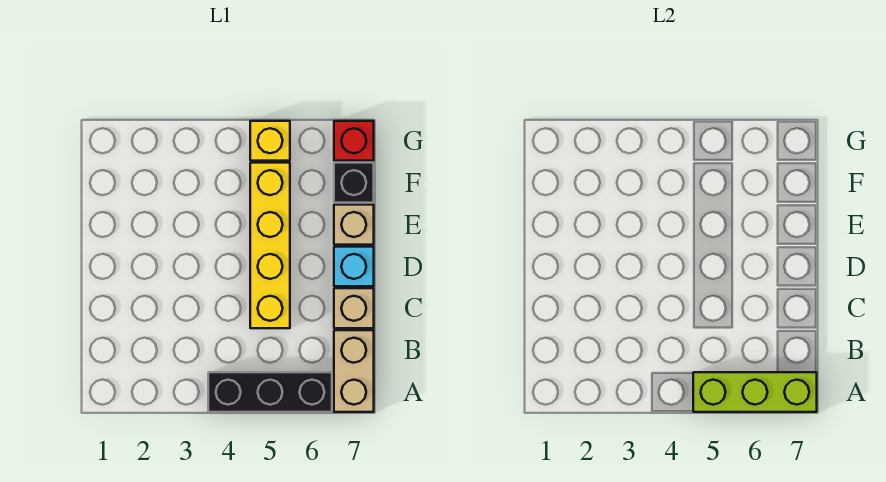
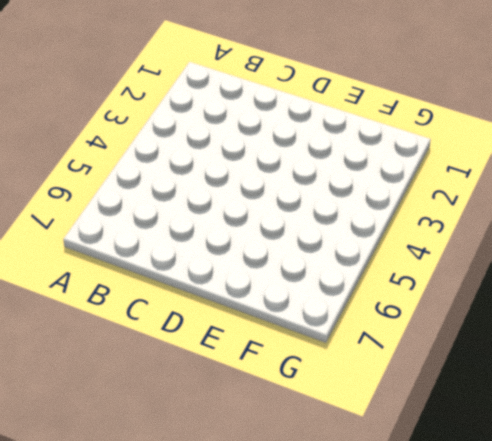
none -> black brick A4:A6 level 1
none -> tan brick A7:B7 level 1

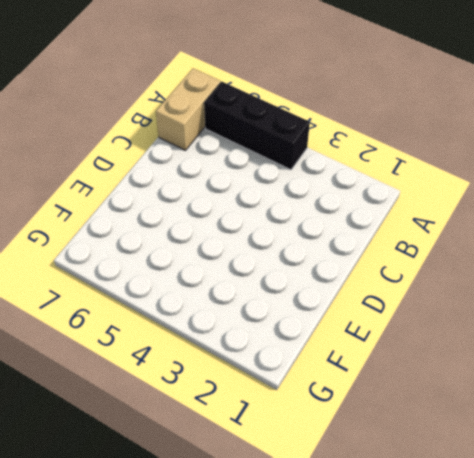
none -> yellow brick C5:F5 level 1
none -> tan brick C7 level 1

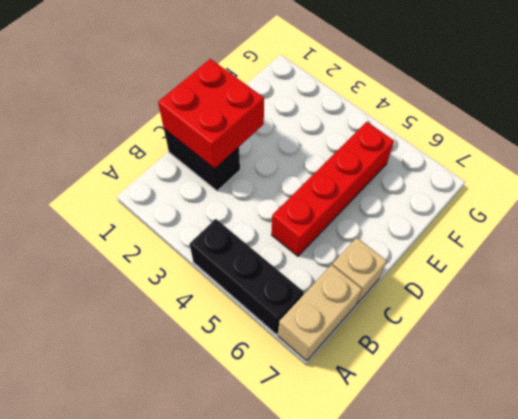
black brick C1:C2 level 1 -> none
red brick C1:D2 level 2 -> none
red brick C5:F5 level 1 -> yellow brick C5:F5 level 1
none -> cyan brick D7 level 1
none -> tan brick E7 level 1

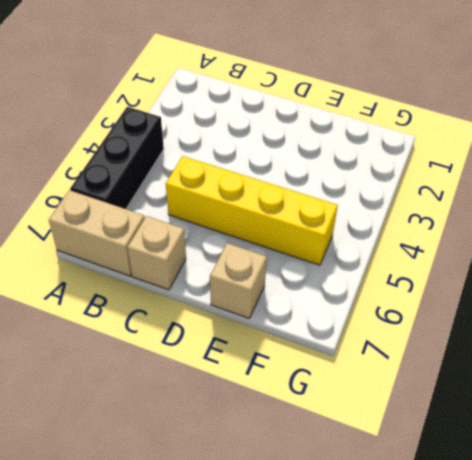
none -> cyan brick D7 level 1
none -> black brick F7 level 1

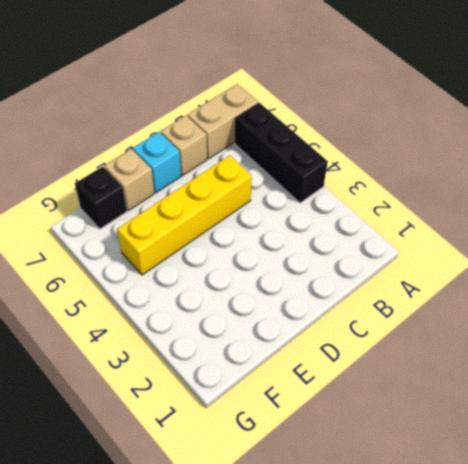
none -> yellow brick G5 level 1
none -> red brick G7 level 1

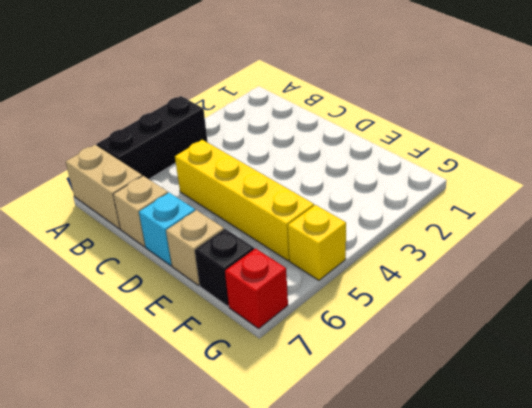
none -> lime brick A5:A7 level 2

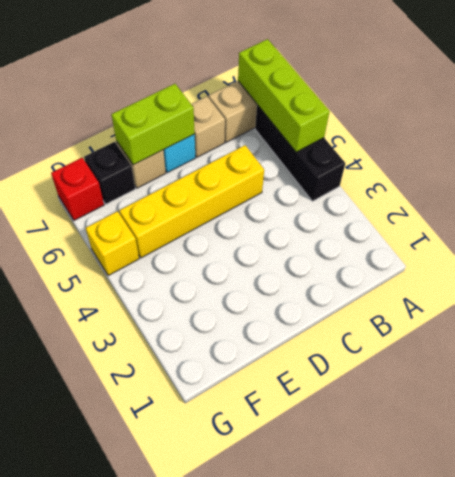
lime brick D7:E7 level 2 -> none

